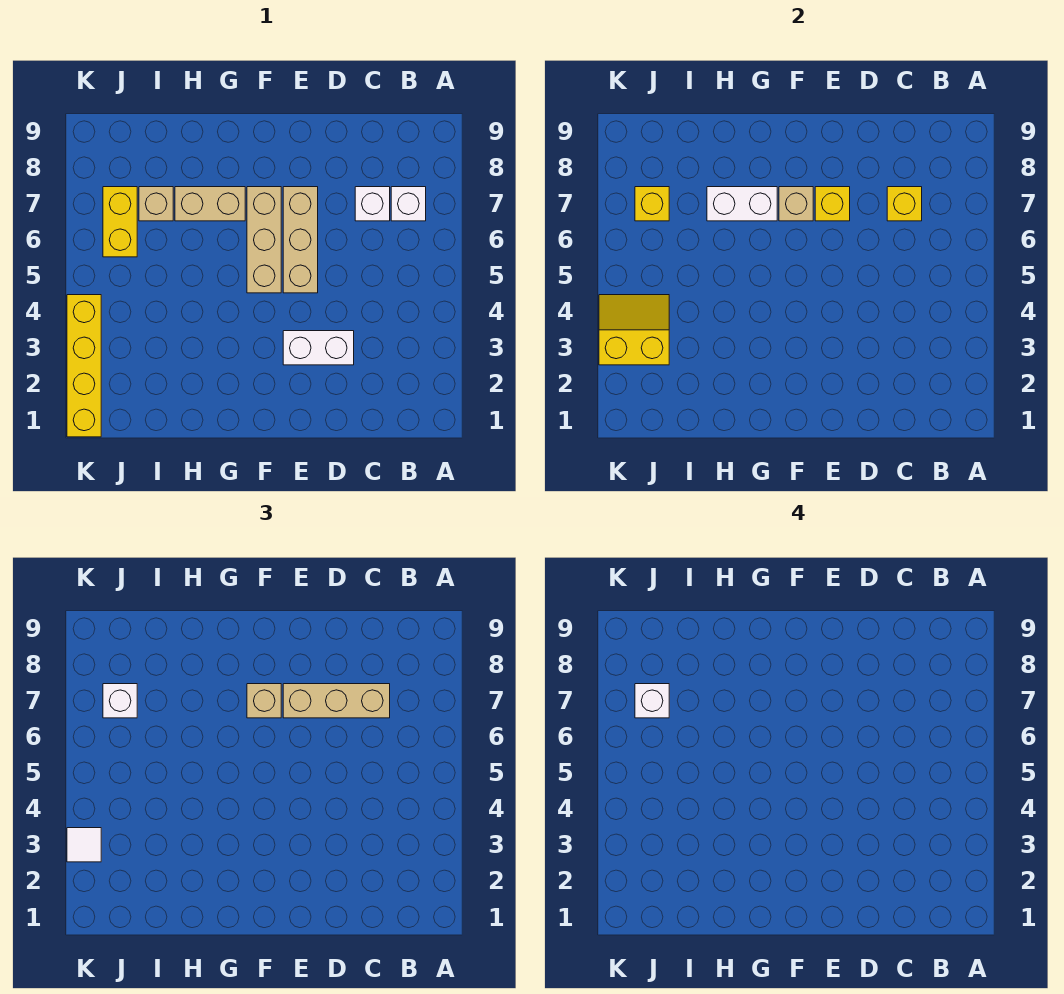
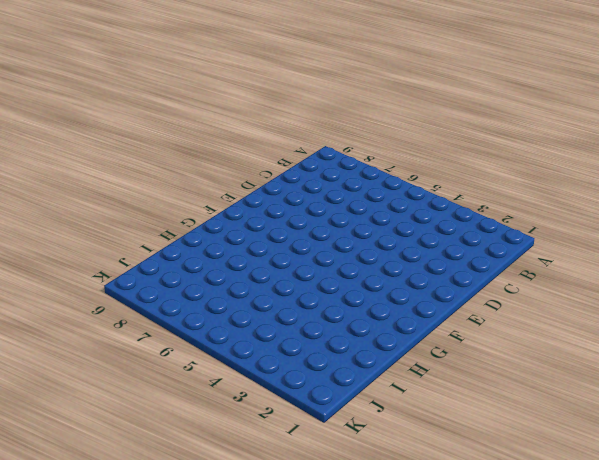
none -> white brick B7 level 1
none -> white brick C7 level 1
none -> white brick D3:E3 level 1

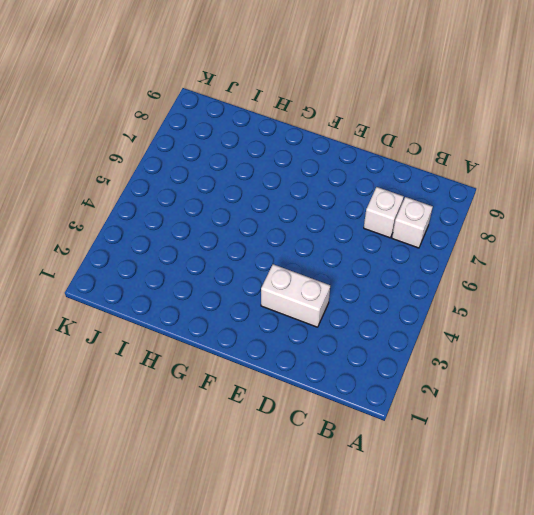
none -> tan brick E5:E7 level 1
none -> tan brick F5:F7 level 1
none -> tan brick G7:H7 level 1

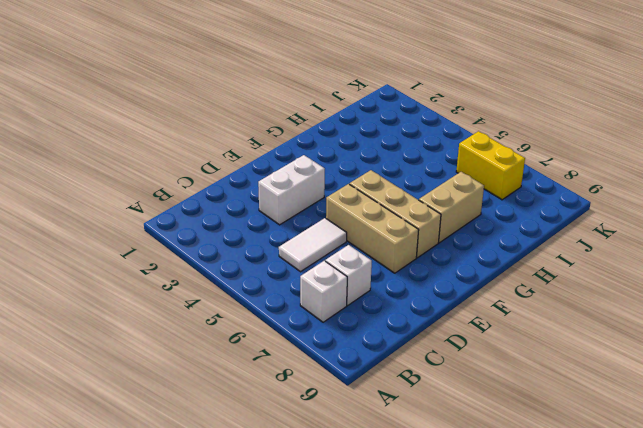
white tile C5:D5 level 1 -> none
none -> tan brick I7 level 1
none -> yellow brick K1:K4 level 1
none -> yellow brick C7 level 2

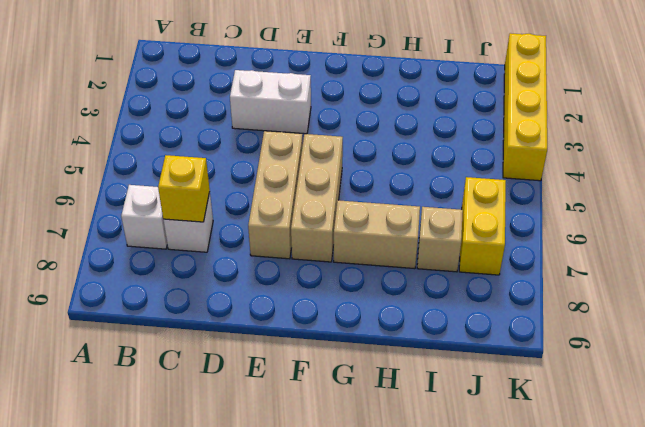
none -> yellow brick E7 level 2
none -> tan brick F7 level 2
none -> white brick G7:H7 level 2

